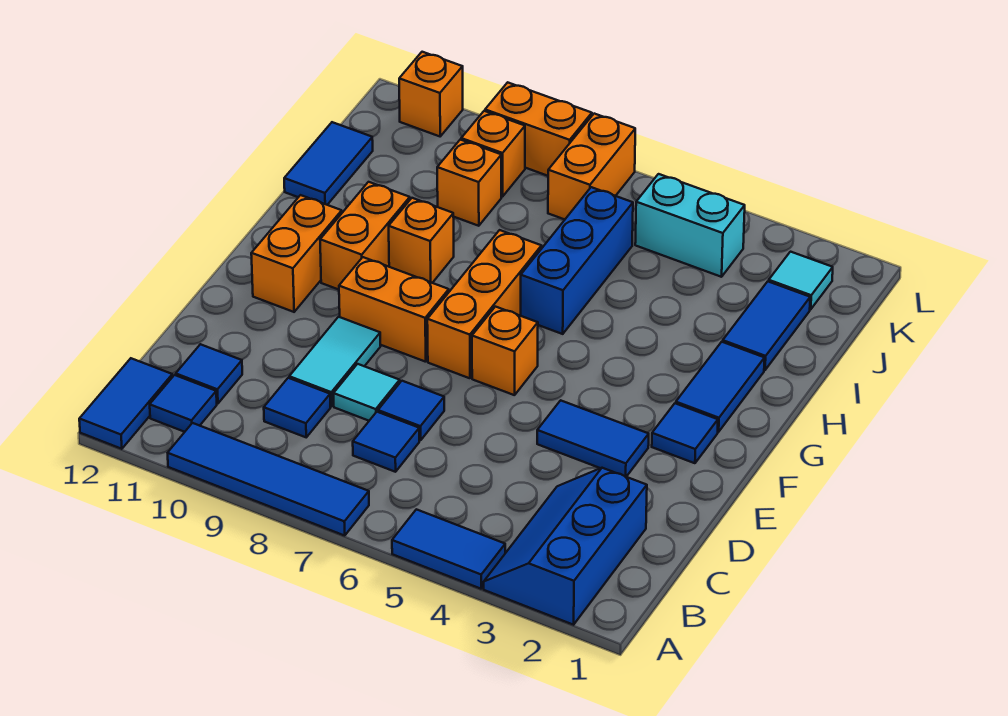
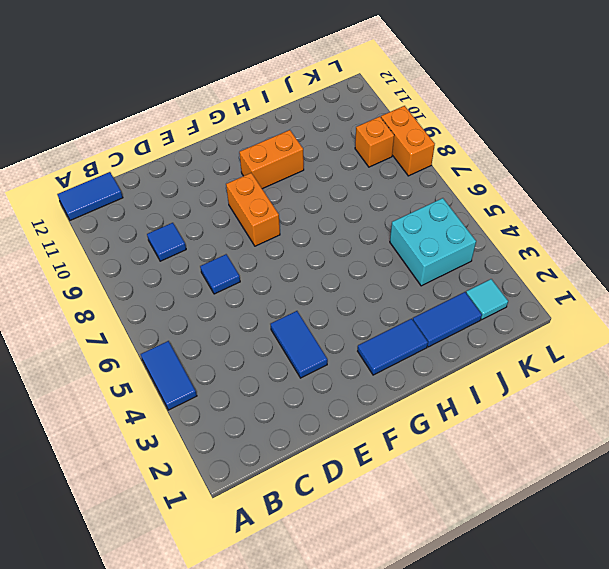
cyan brick J4:K5 level 1 -> cyan brick K4:K5 level 1
none -> blue slope A2:C3 level 1 top 2
none -> blue tile A7:A10 level 1
none -> blue tile B11 level 1
none -> blue tile C7 level 1

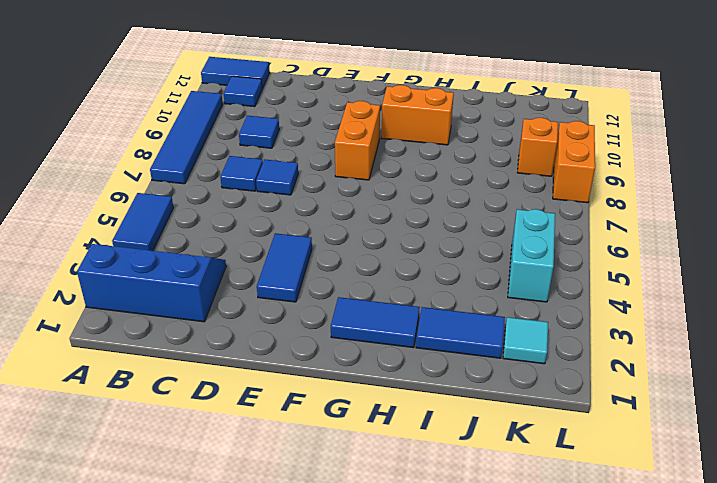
none -> blue tile C11 level 1
none -> cyan tile D8 level 1
none -> cyan tile D9:E9 level 1
none -> blue tile F2 level 1

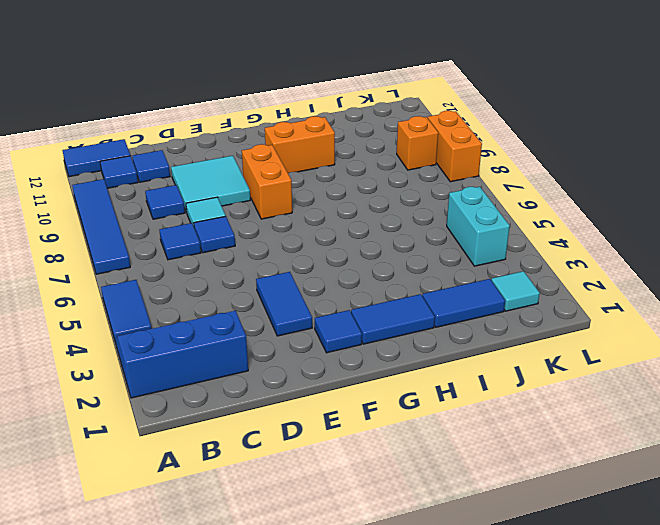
cyan tile D9:E10 level 1 -> cyan tile D9:E9 level 1
none -> orange brick F6 level 1
none -> orange brick F7:H7 level 1
none -> orange brick F11:G11 level 1
none -> blue brick H6:J6 level 1

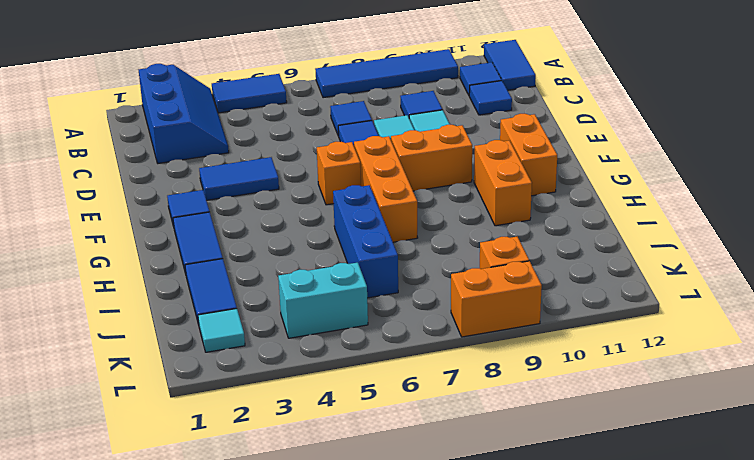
none -> orange brick H9 level 1
none -> blue tile I12:J12 level 1
none -> orange brick J9 level 1
none -> orange brick K7:L7 level 1

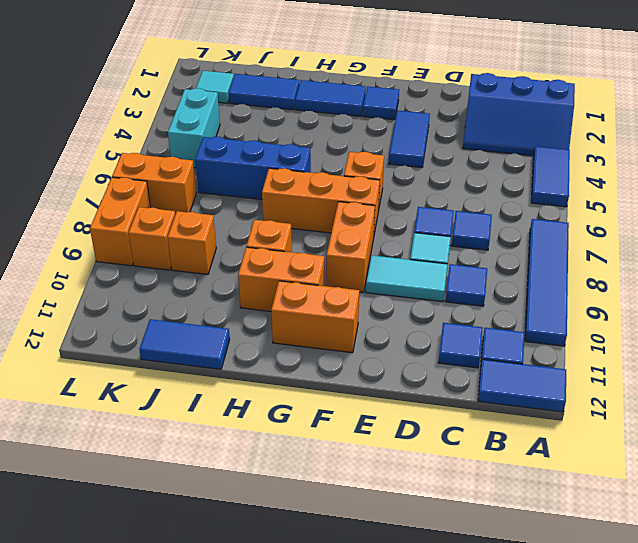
none -> orange brick L11 level 1

